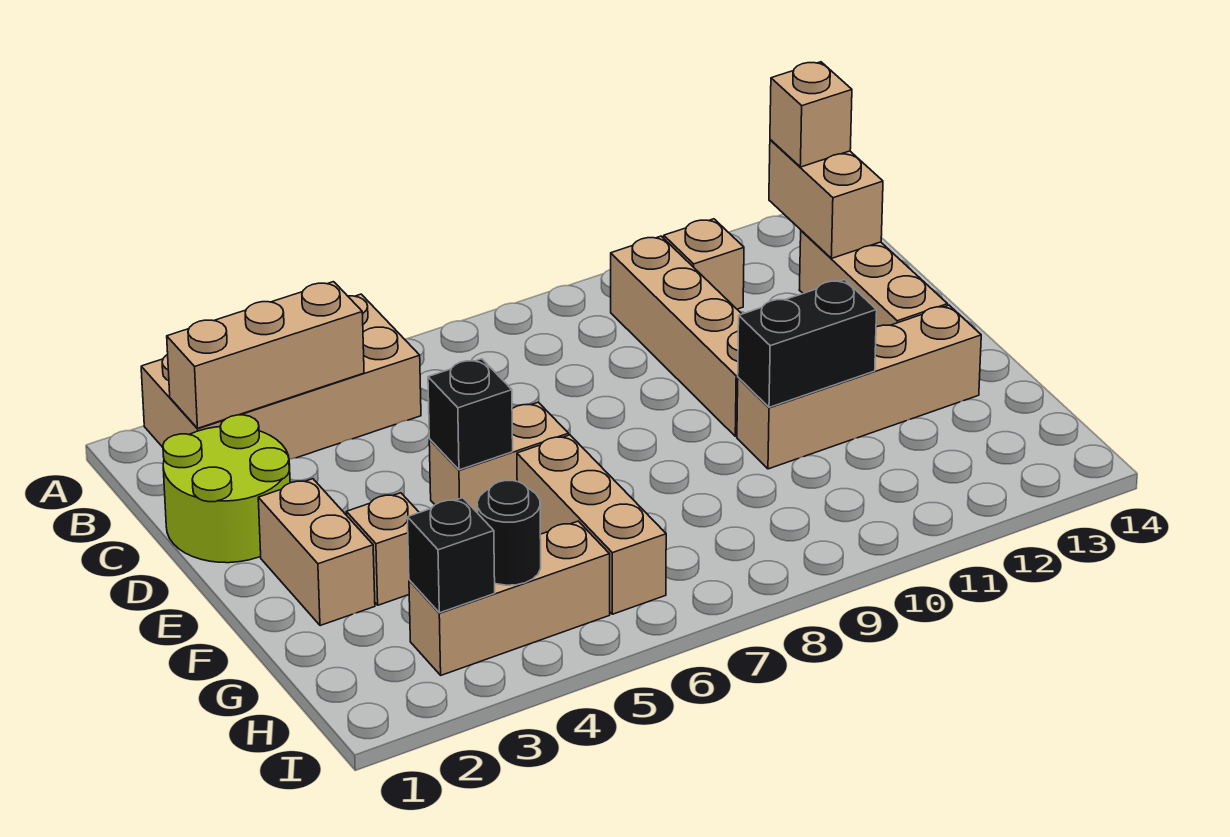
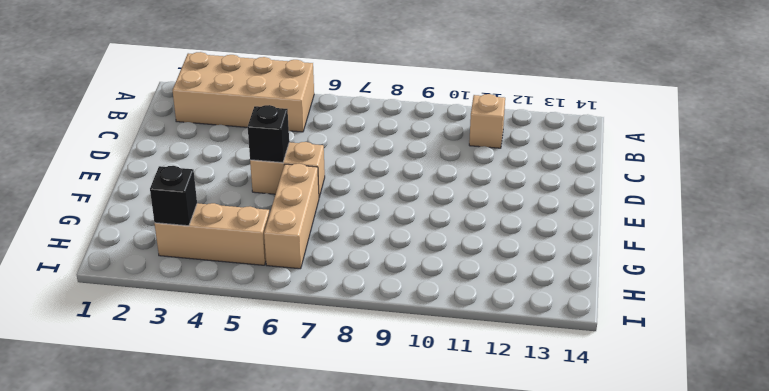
none -> tan brick B10:E10 level 1
none -> lime round brick C1:D2 level 1
none -> tan brick C13:E13 level 1

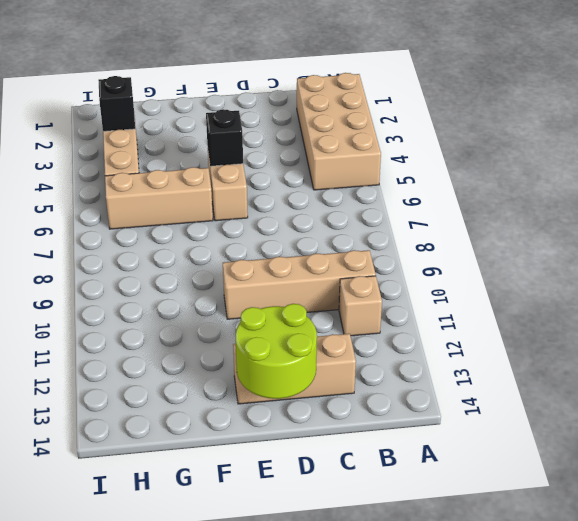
lime round brick D13:E14 level 2 -> lime round brick C1:D2 level 1
none -> tan brick E2:F2 level 1
none -> tan brick F3 level 1
none -> tan brick F10:F13 level 1

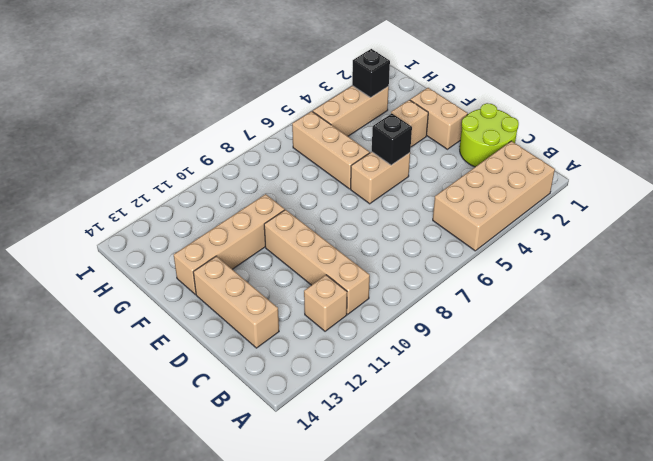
none -> tan brick B2:B4 level 2
none -> tan brick B13:C13 level 2
none -> black brick F10:F11 level 2

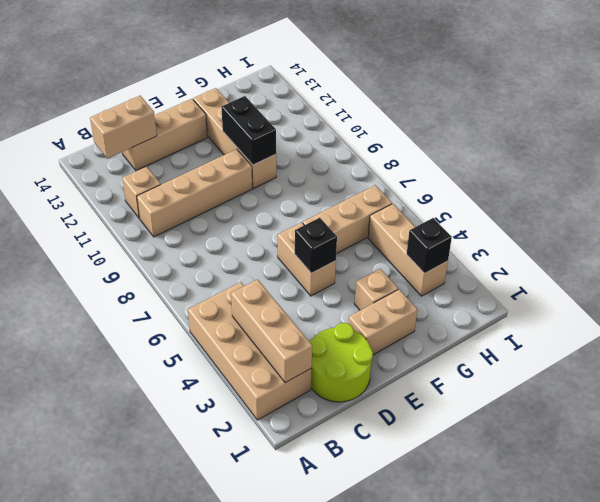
none -> black round brick H4 level 2
none -> tan brick B13 level 3

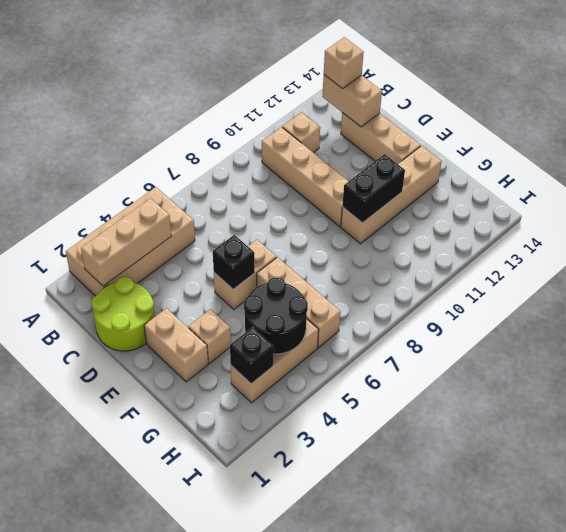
black round brick G4:H5 level 2 -> black round brick H4 level 2

